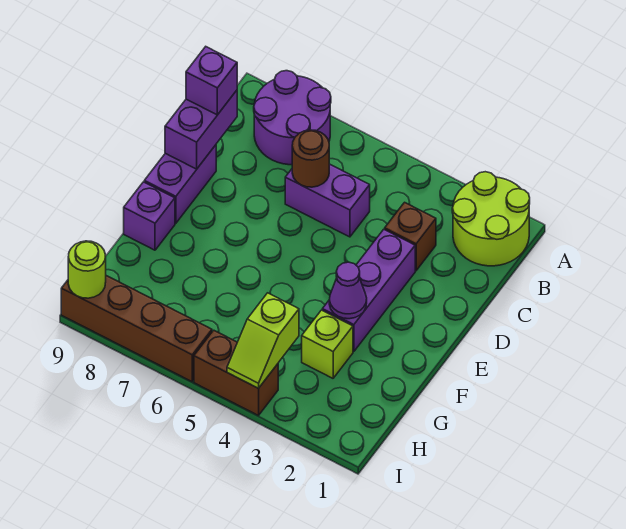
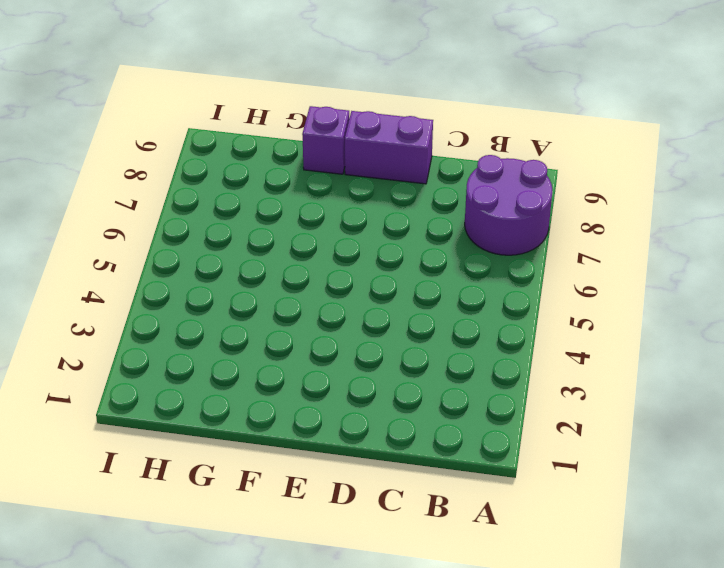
none -> lime round brick A1:B2 level 1
none -> brown brick C3 level 1
none -> purple brick C5:C6 level 1

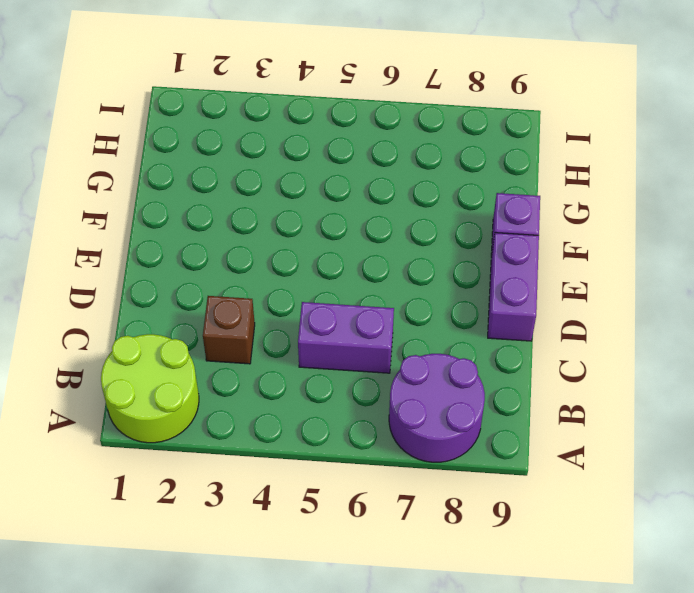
none -> purple brick D3:F3 level 1
none -> lime brick G3 level 1
none -> brown brick I4:I5 level 1

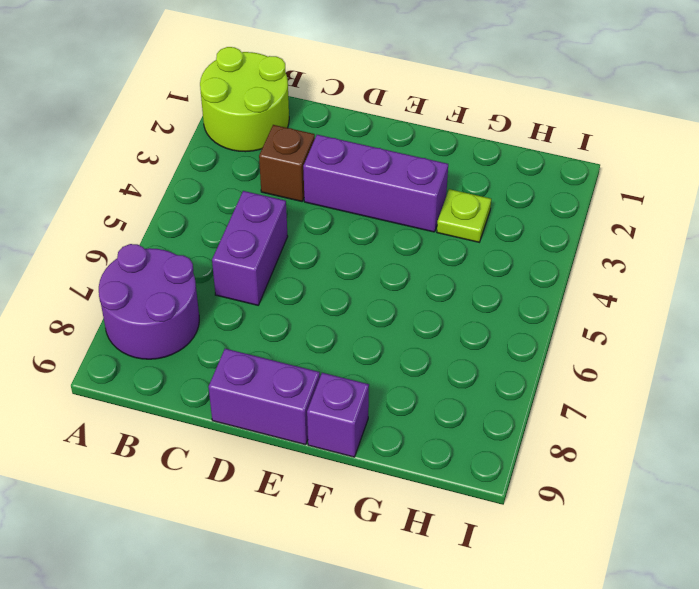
lime plate G3 level 1 -> lime brick G3 level 1
none -> brown brick I4:I5 level 1
none -> brown brick I6:I9 level 1
none -> brown round brick C6 level 2

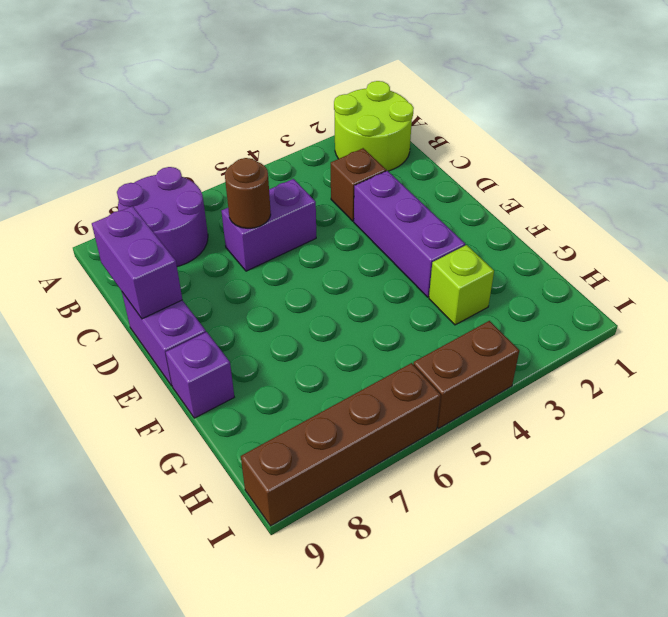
none -> purple cone F3 level 2
none -> lime slope H4:I4 level 2 top H
none -> lime round brick I9 level 2

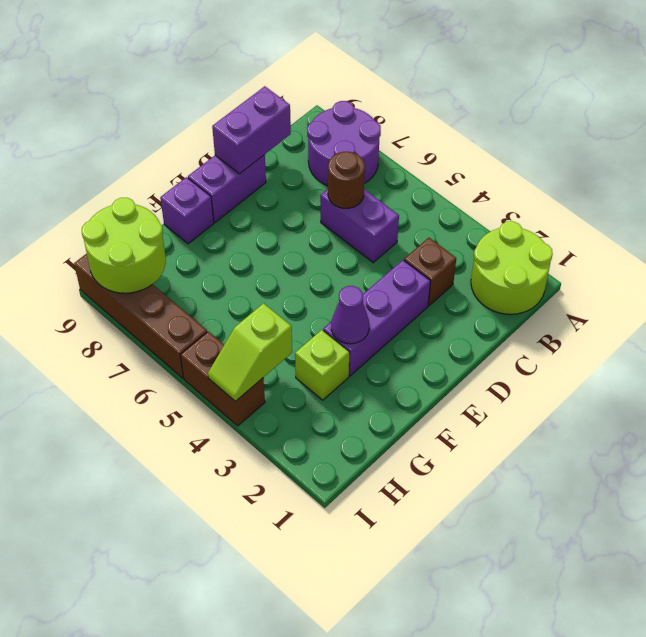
lime round brick H8:I9 level 2 -> lime round brick I9 level 2
none -> purple brick C9 level 3

